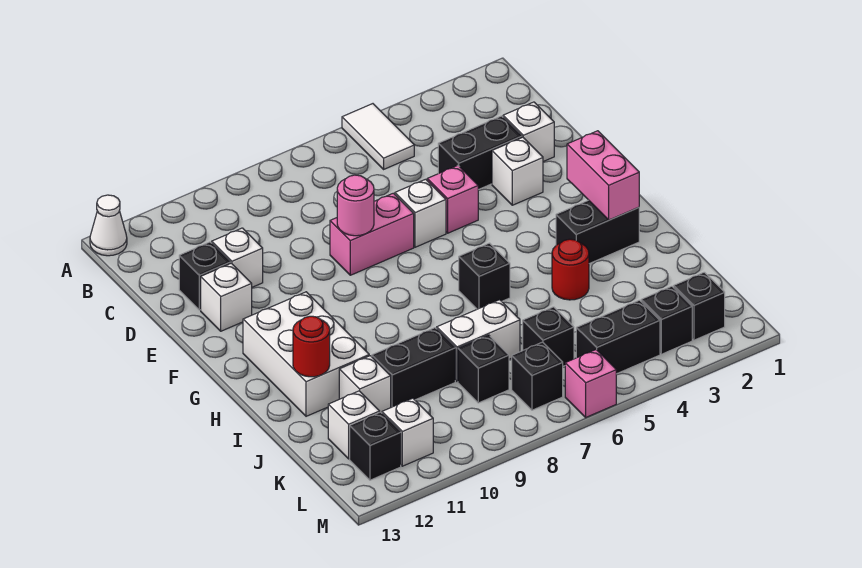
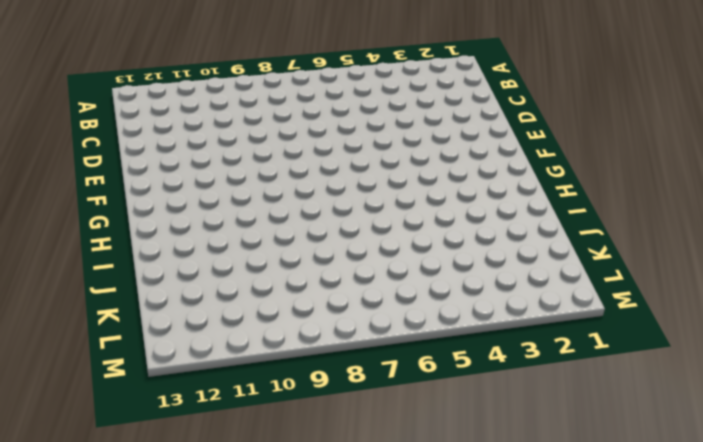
none -> white tile A5:B5 level 1
none -> white cone A13 level 1
none -> white brick D2 level 1
none -> black brick D3:D4 level 1

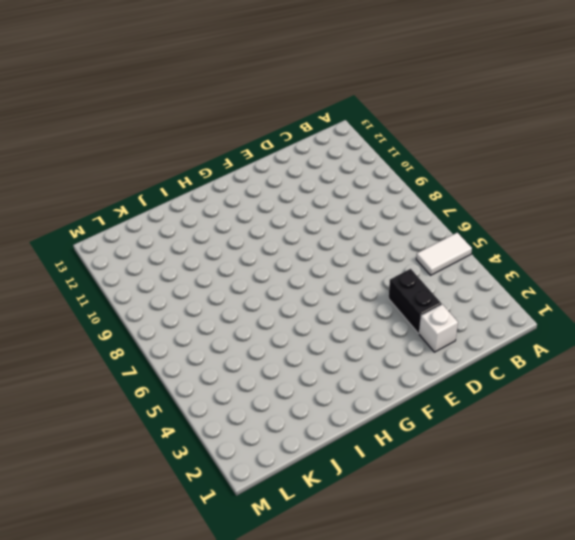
none -> white cone A13 level 1
none -> white brick D11 level 1
none -> black brick D12 level 1
none -> white brick E3 level 1

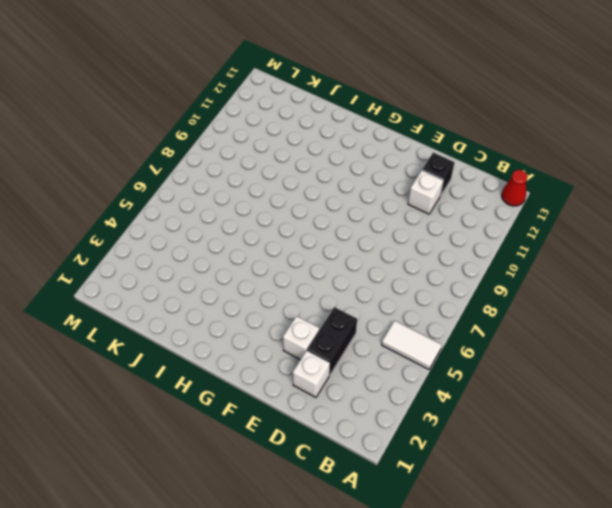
red cone A13 level 1 -> white cone A13 level 1
none -> pink brick E5 level 1
none -> white brick E6 level 1
none -> pink brick E7:E8 level 1
none -> white brick E12 level 1

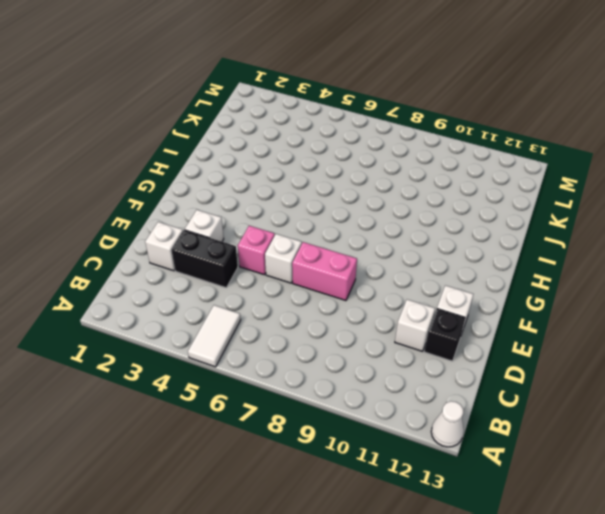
none -> white brick G11:I12 level 1
none -> black brick H2:H3 level 1
none -> black brick H6 level 1
none -> red round brick I4 level 1

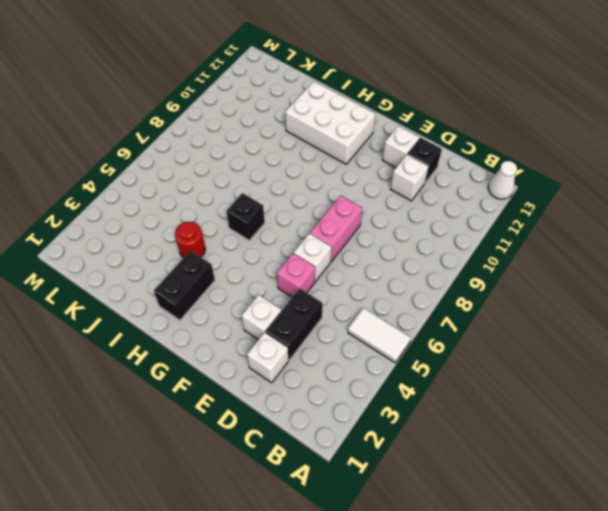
none -> white brick J7:J8 level 1
none -> black brick J9:J10 level 1
none -> white brick J11 level 1
none -> black brick K6 level 1

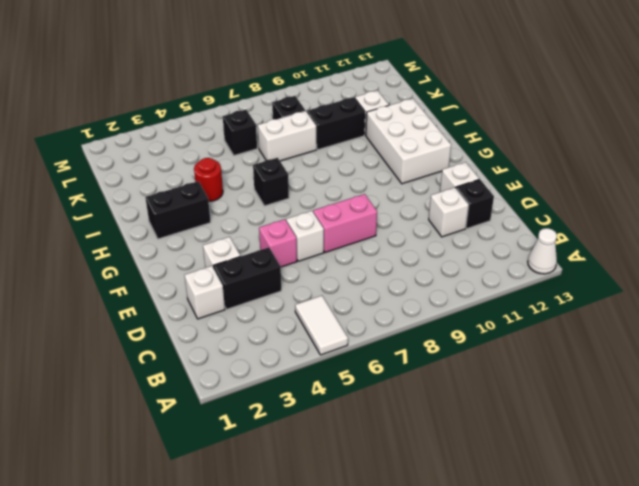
none -> white brick K12 level 1
none -> black brick L2 level 1
none -> black brick L3 level 1
none -> black brick L4:L5 level 1

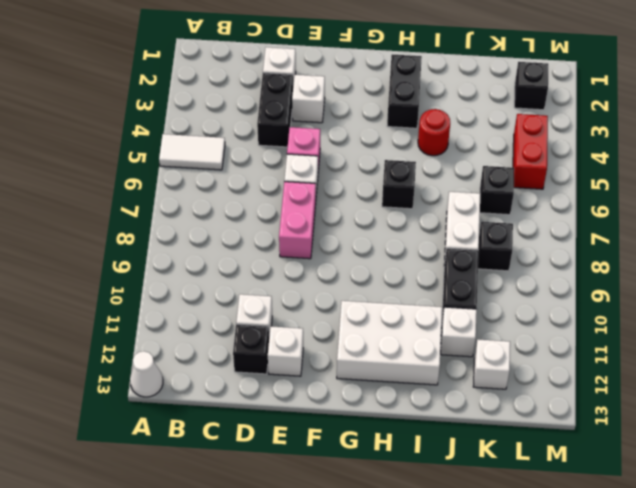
red brick L4:L5 level 1 -> black brick L4:L5 level 1
none -> black brick L3 level 1
none -> black brick L7 level 1
none -> white brick L11 level 1
none -> black brick L12 level 1

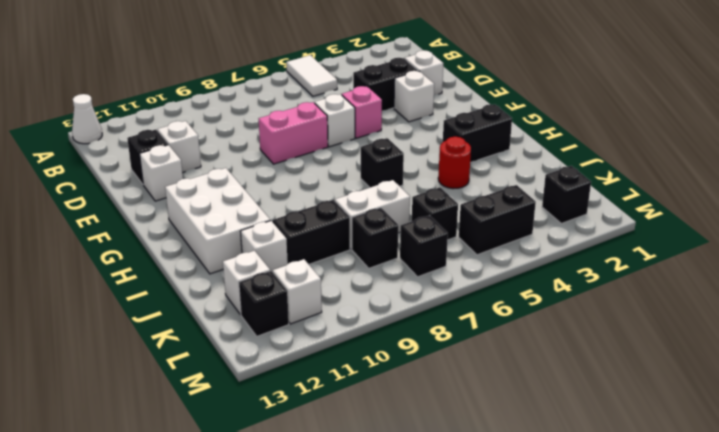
none -> black brick L3 level 1
none -> pink brick M6 level 1
none -> pink round brick E8 level 2
none -> pink brick G2:H2 level 2

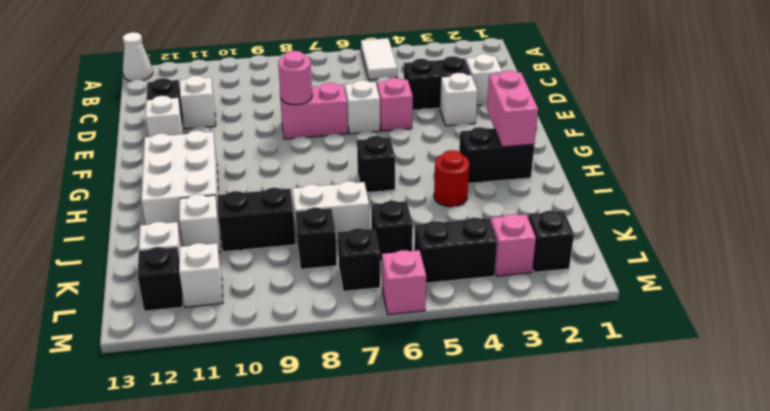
pink brick L3 level 1 -> black brick L3 level 1
none -> red round brick I12 level 2

